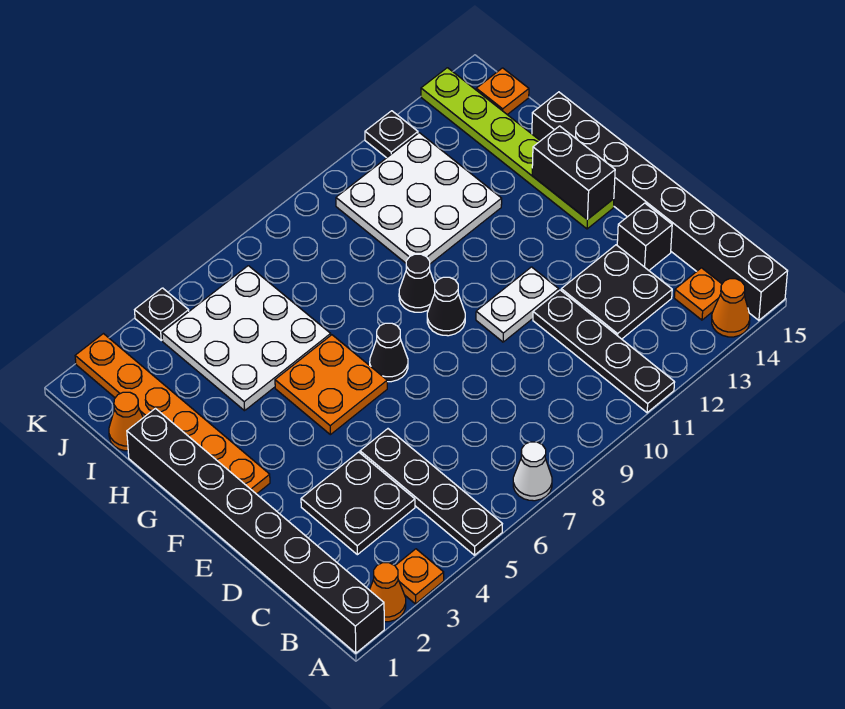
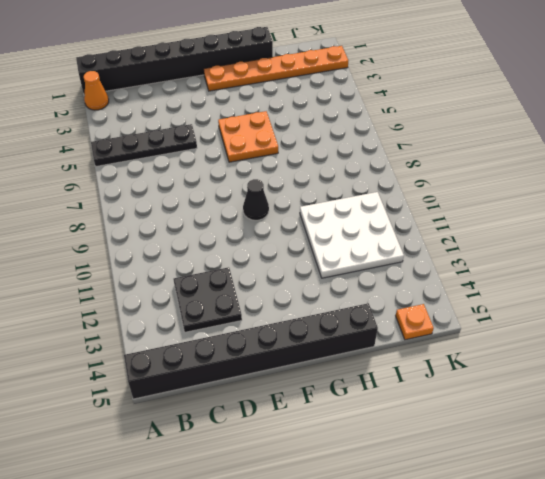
none -> orange plate A3 level 1
none -> white cone A7 level 1
none -> black plate A11:D11 level 1

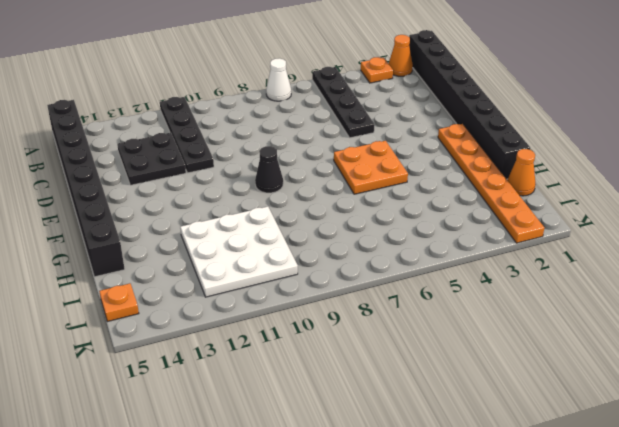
none -> orange cone A14 level 1
none -> orange plate B14 level 1
none -> black plate C3:D4 level 1

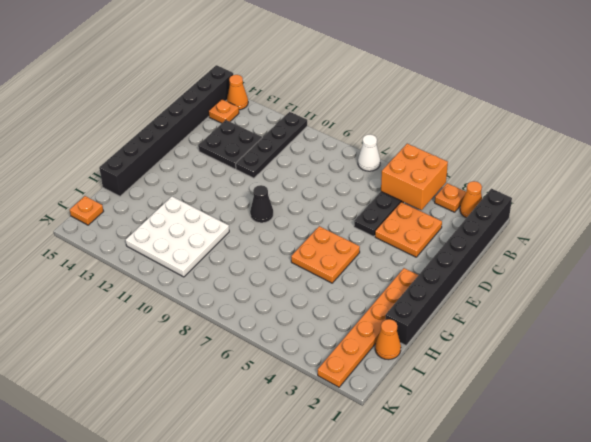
orange brick A4:B5 level 2 -> none
orange plate C3:D4 level 1 -> black plate C3:D4 level 1
none -> black brick D14 level 1
none -> white plate E10:E11 level 1
none -> black cone F7 level 1

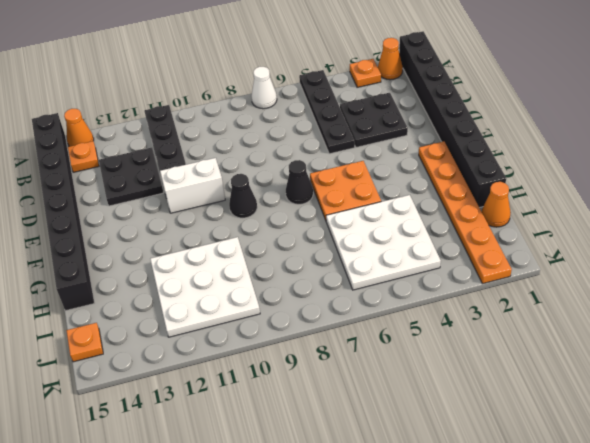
white brick E10:E11 level 1 -> white plate E10:E11 level 1
none -> black brick D14 level 1
none -> lime plate F14:K14 level 1
none -> black cone G9 level 1

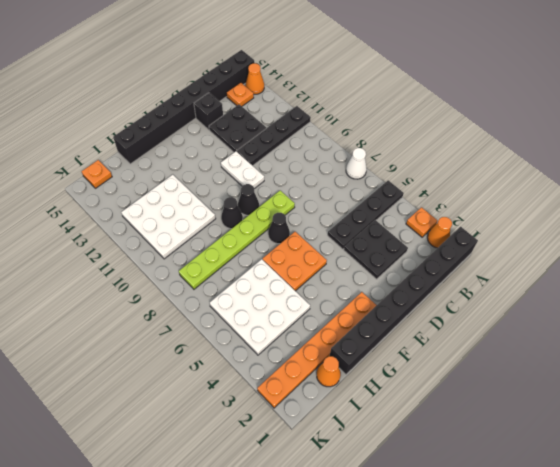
lime plate E8:J8 level 1 -> lime plate F14:K14 level 1
none -> black plate K4 level 1
none -> black plate K12 level 1
none -> black brick F14:G14 level 2

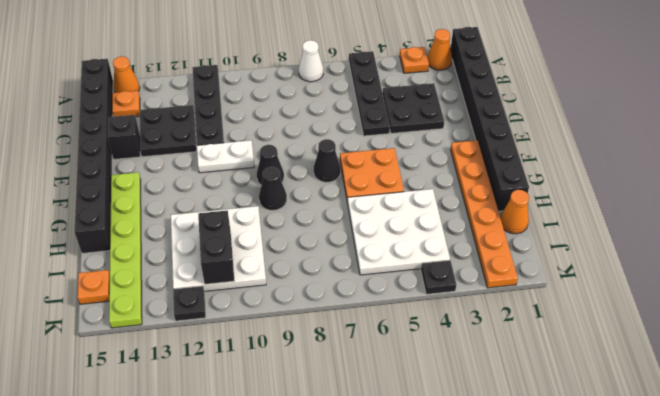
black brick I11:J11 level 2 -> black brick F14:G14 level 2

